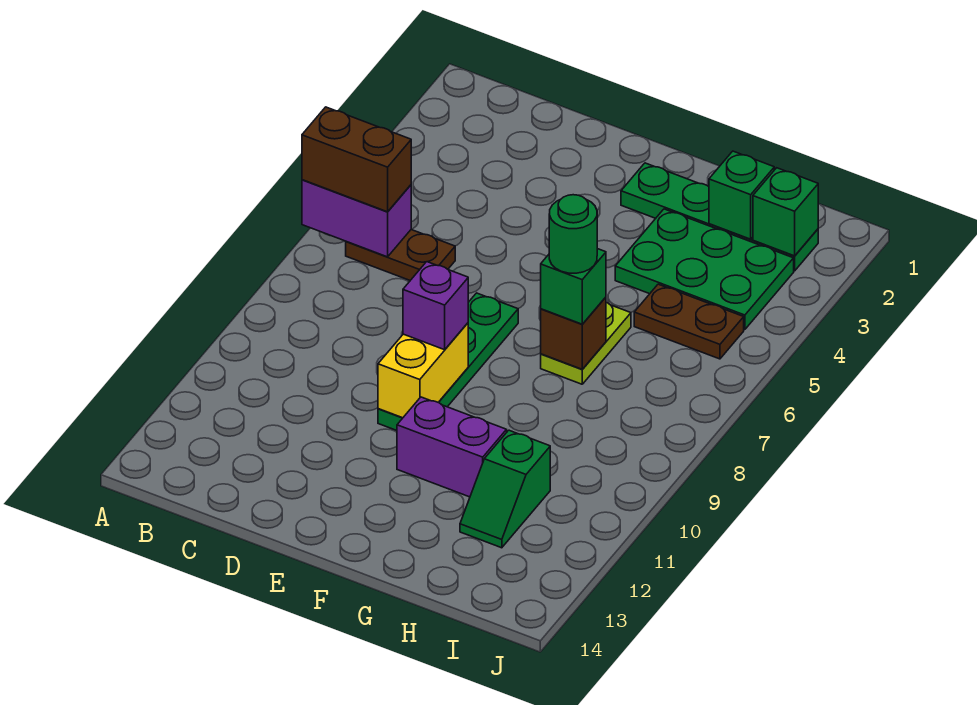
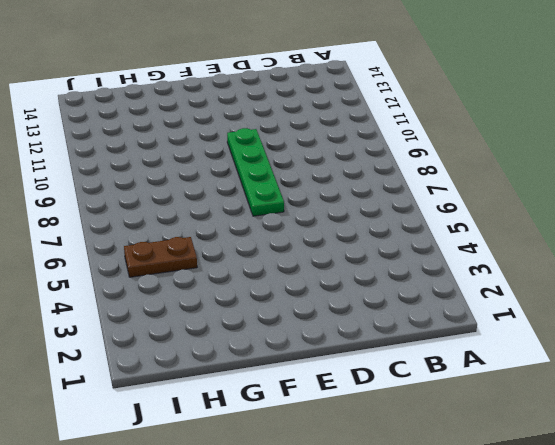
none -> brown plate B6:C6 level 1
none -> green plate F2:I2 level 1
none -> purple brick F11:G11 level 1

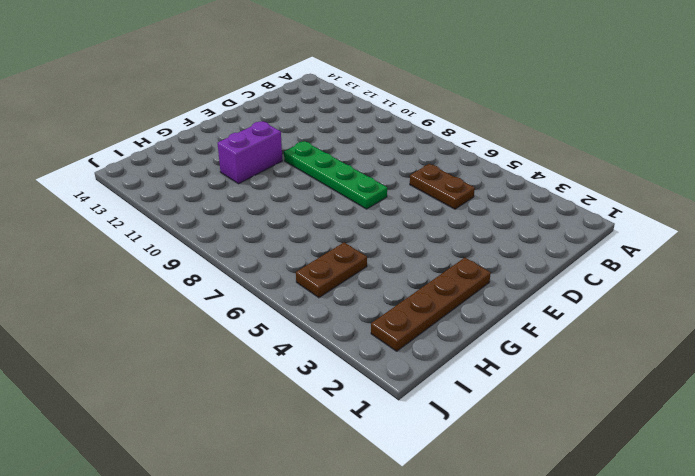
brown plate C5:C6 level 1 -> brown plate B6:C6 level 1
brown plate F2:I2 level 1 -> green plate F2:I2 level 1
none -> green plate G3:I4 level 1
none -> lime plate G6:G7 level 1
none -> green slope H11:H12 level 1 top 11

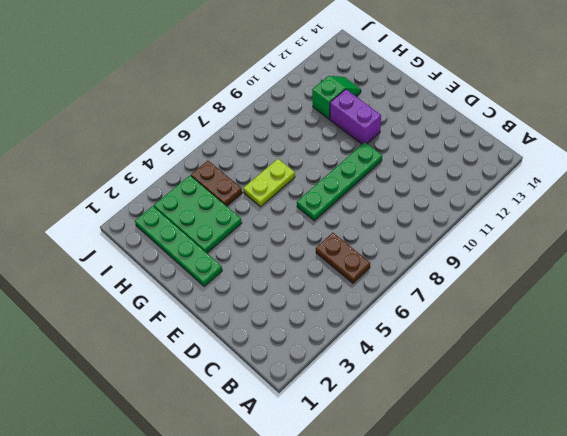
none -> purple brick A6:B6 level 2
none -> yellow brick E9:E10 level 2
none -> brown brick G7 level 2

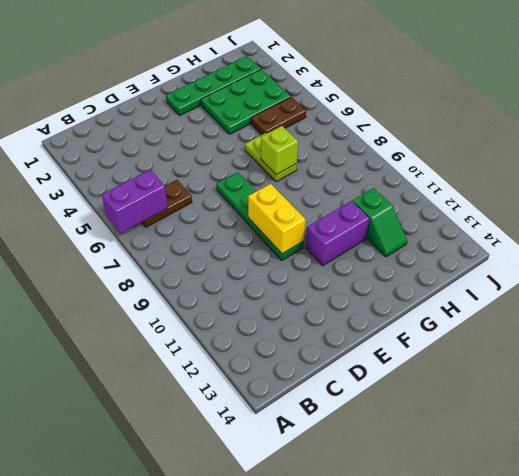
lime brick G7 level 2 -> brown brick G7 level 2
none -> green brick H2 level 2
none -> green brick I2 level 2
none -> brown brick A6:B6 level 3

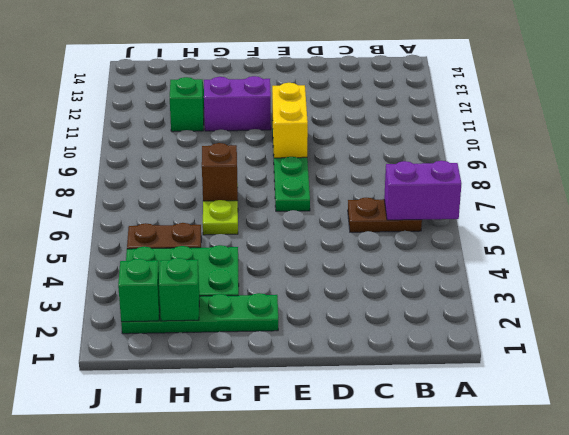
none -> brown brick A6:B6 level 3
none -> purple brick E9 level 3
none -> green brick G7 level 3

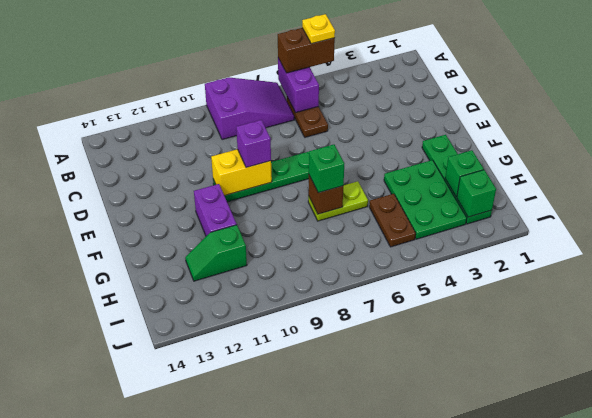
brown brick A5:A6 level 3 -> brown brick A6:B6 level 3
yellow plate A5 level 4 -> none
purple slope A7:B9 level 1 top 9 -> none
none -> green round brick G7 level 4

